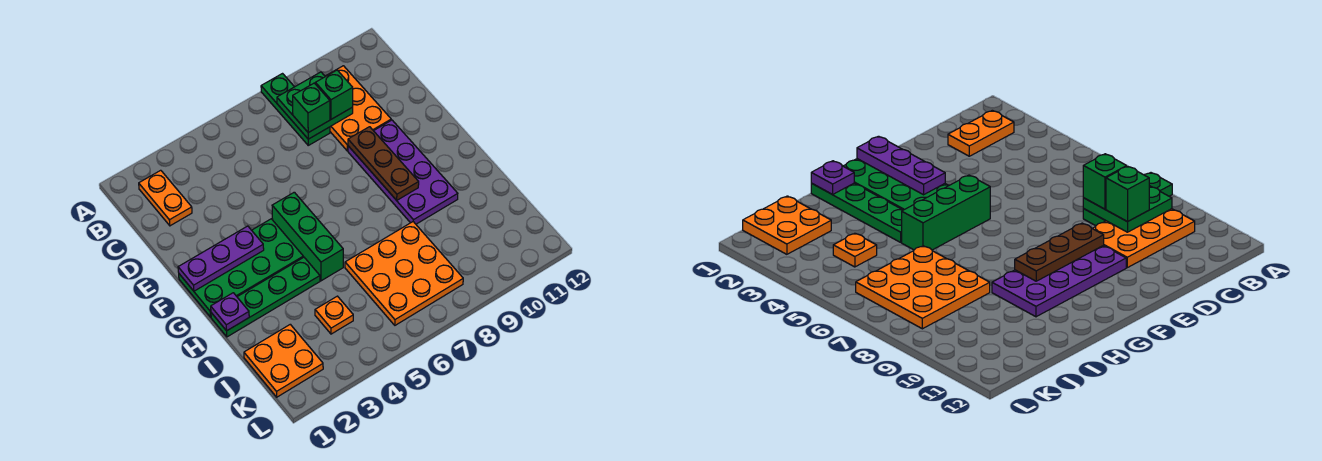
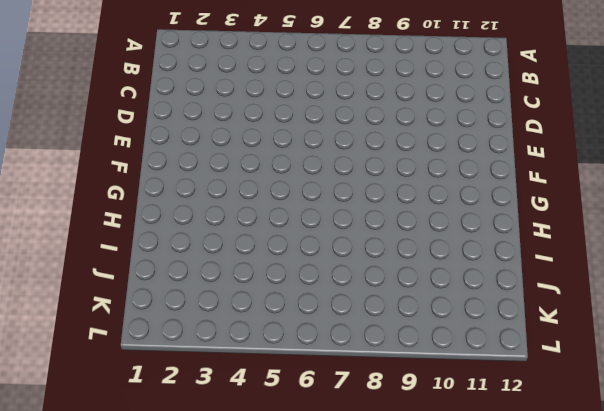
none -> green plate A8:C8 level 1
none -> orange plate B2:C2 level 1
none -> orange plate B9:D10 level 1

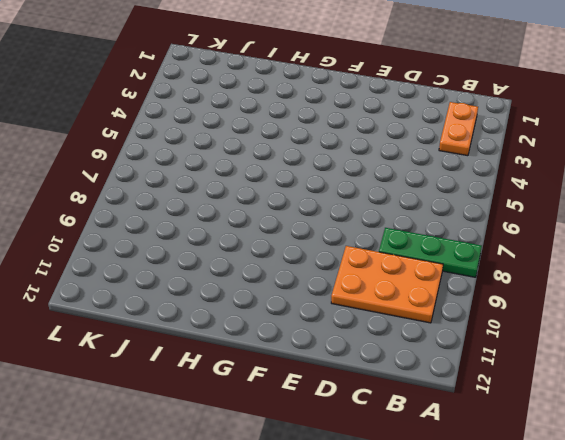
orange plate B2:B3 level 1 -> orange plate B2:C2 level 1
none -> purple plate E9:H10 level 1
none -> green plate F1:G4 level 1
none -> green brick F5:H5 level 1

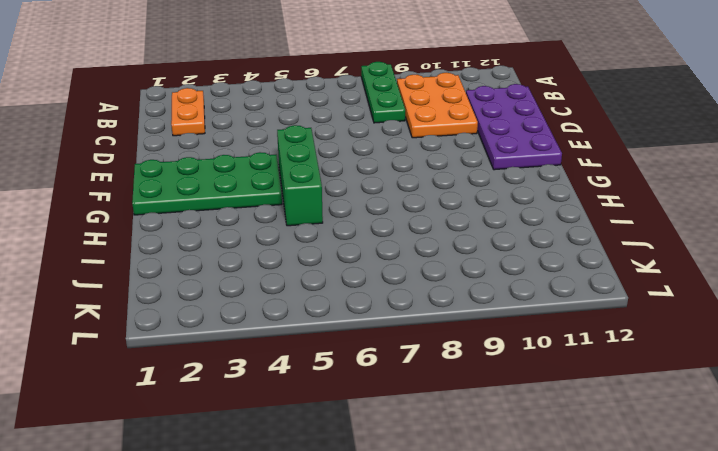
purple plate C11:F12 level 1 -> purple plate E9:H10 level 1
none -> green plate H1:H4 level 1
none -> orange plate I6:K8 level 1
none -> orange plate J1:K2 level 1

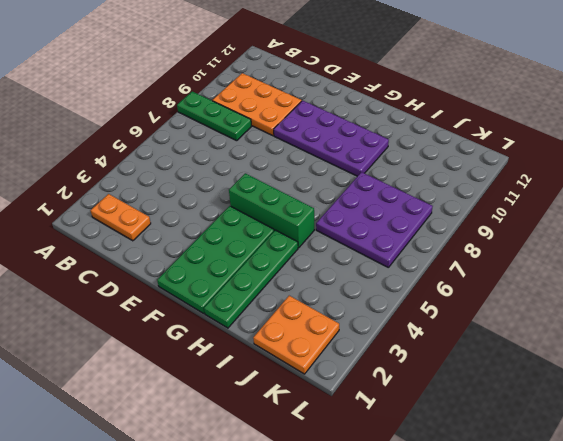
purple plate I6:K8 level 1 -> orange plate I6:K8 level 1
none -> orange plate J4 level 1
none -> green plate B8:C9 level 2
none -> brown plate E9:G9 level 2

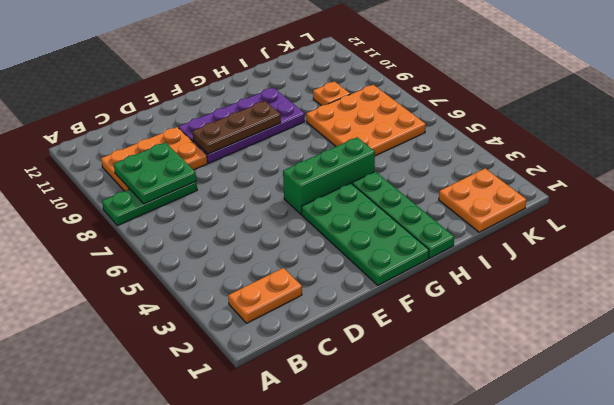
orange plate J9 level 1 -> orange plate J4 level 1
none -> purple plate F1:F3 level 2
none -> purple plate H1 level 2
none -> green brick C8 level 3

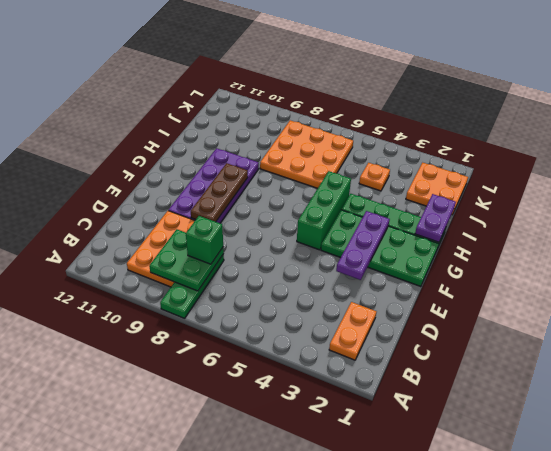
purple plate E3:G3 level 2 -> purple plate F1:F3 level 2
purple plate H1:I1 level 2 -> purple plate H1 level 2
none -> green brick C9 level 3

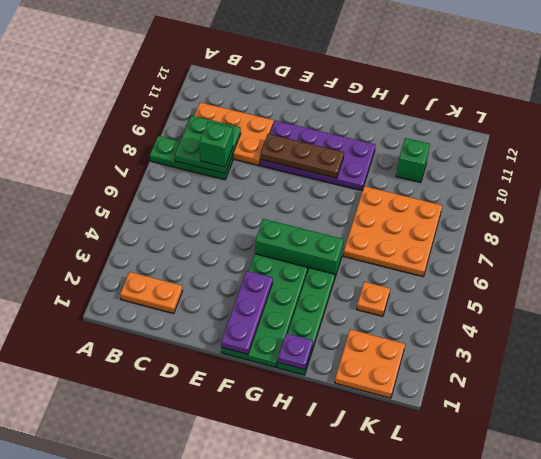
green brick J10 level 1 -> green brick C9 level 3

